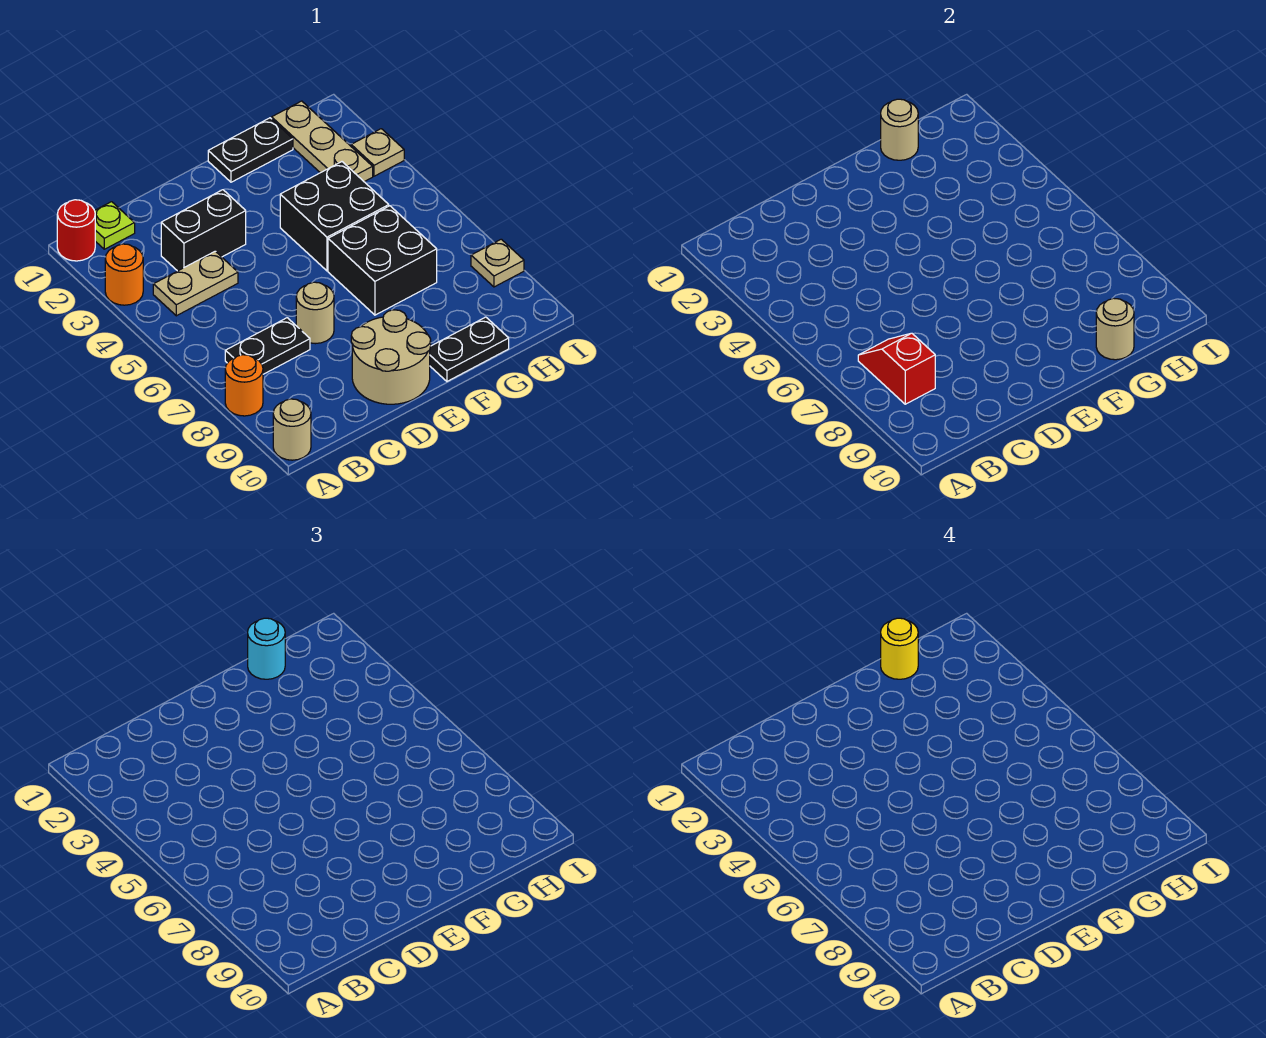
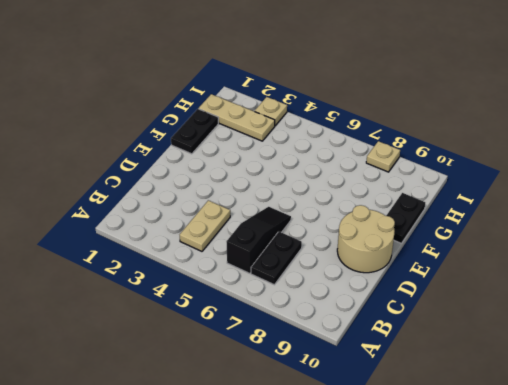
black slope B6:D6 level 1 top B -> none
none -> red round brick A1 level 1
none -> orange round brick A3 level 1
none -> orange round brick A8 level 1

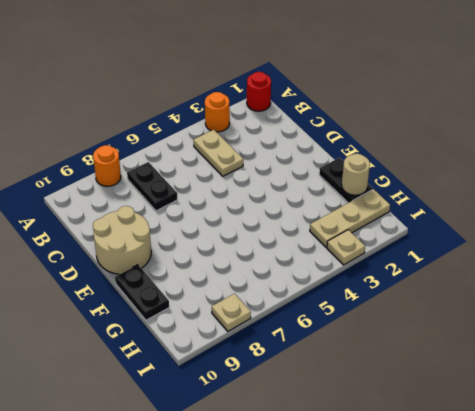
none -> tan round brick A10 level 1
none -> lime plate B1 level 1
none -> black brick C3:D3 level 1

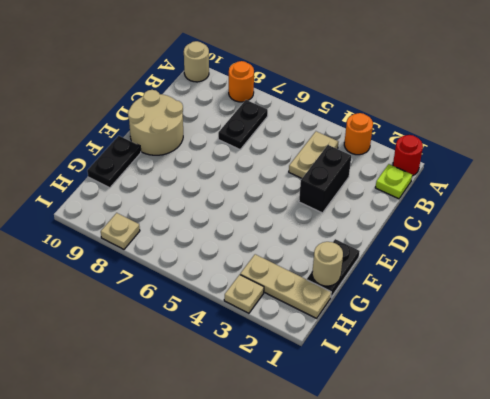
none -> tan round brick D7 level 1
none -> black brick F4:G5 level 1
none -> black brick F6:G7 level 1

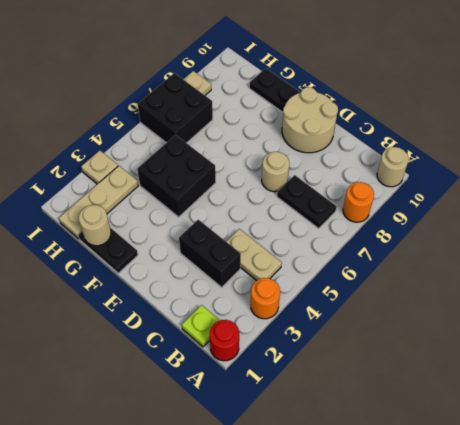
black brick H6:I7 level 1 -> black brick F6:G7 level 1
none -> red slope B7:B8 level 2 top 8
none -> tan round brick G10 level 2
none -> cyan round brick G1 level 3

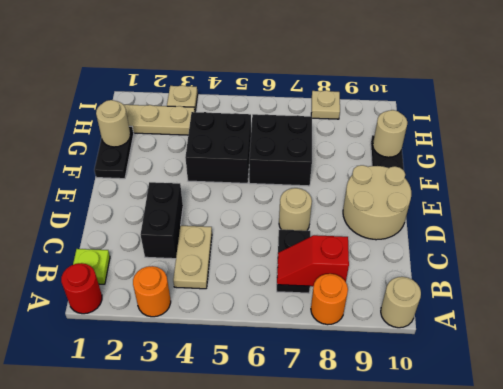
none -> cyan round brick G1 level 3
none -> yellow round brick G1 level 4

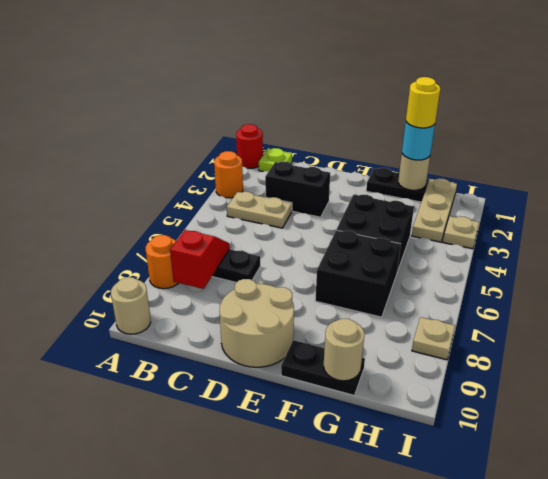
none -> tan round brick D7 level 1

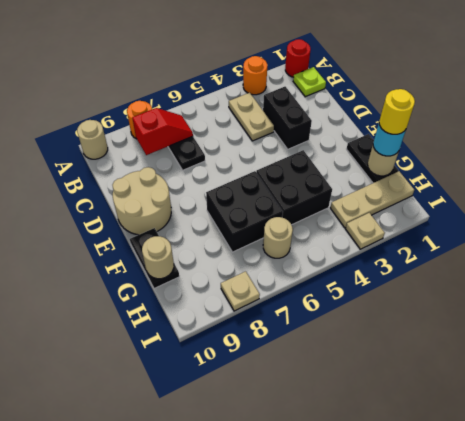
tan round brick H6 level 1 -> tan round brick D7 level 1

